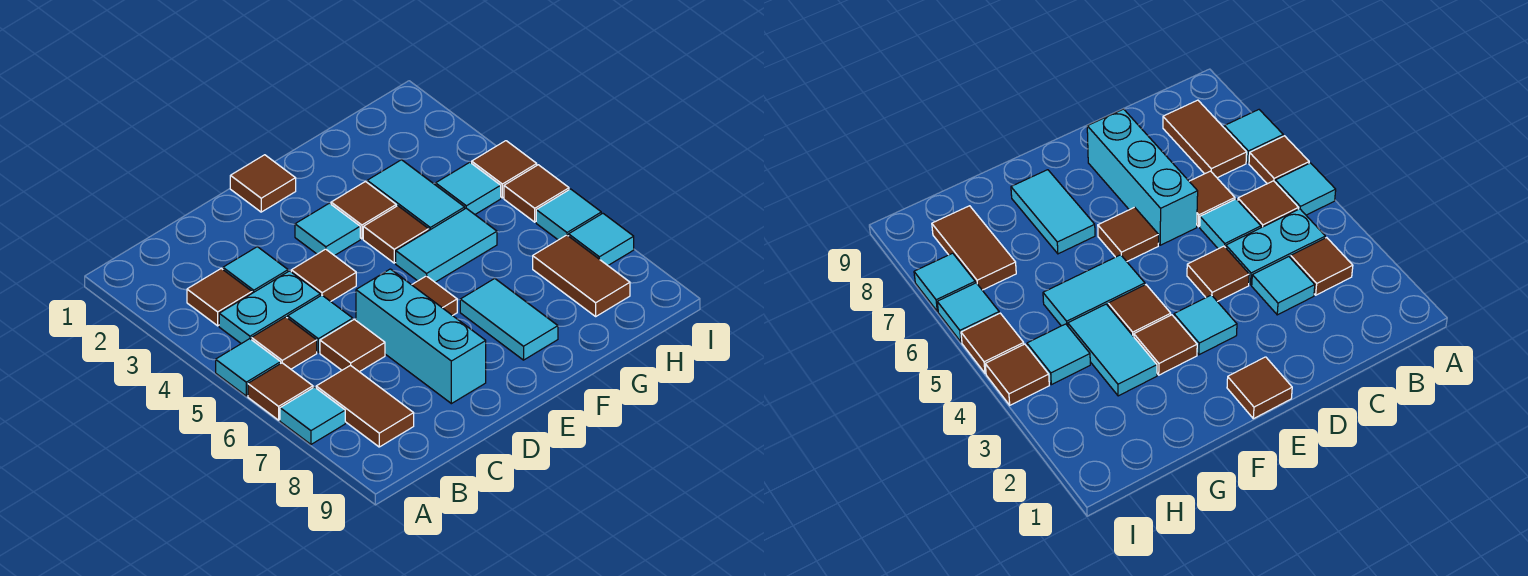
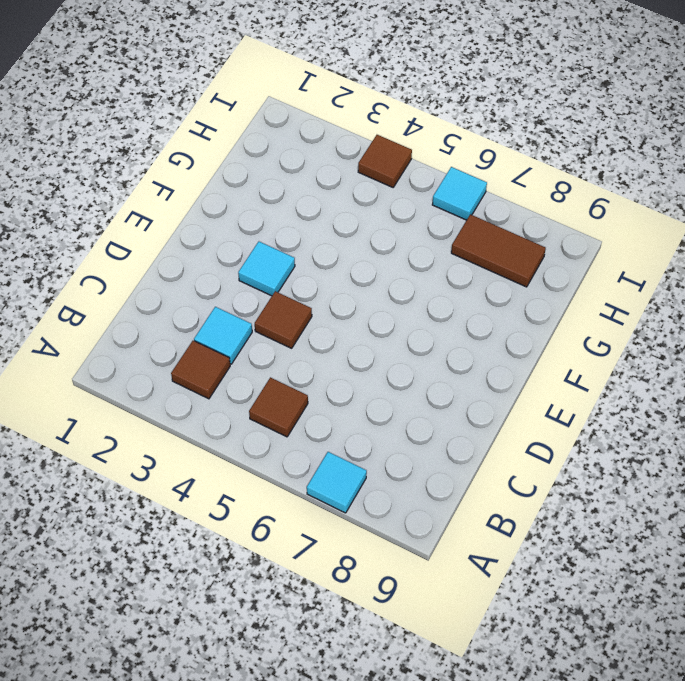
none -> cyan tile A5 level 1
none -> brown tile A6 level 1
none -> cyan plate B4:C4 level 1

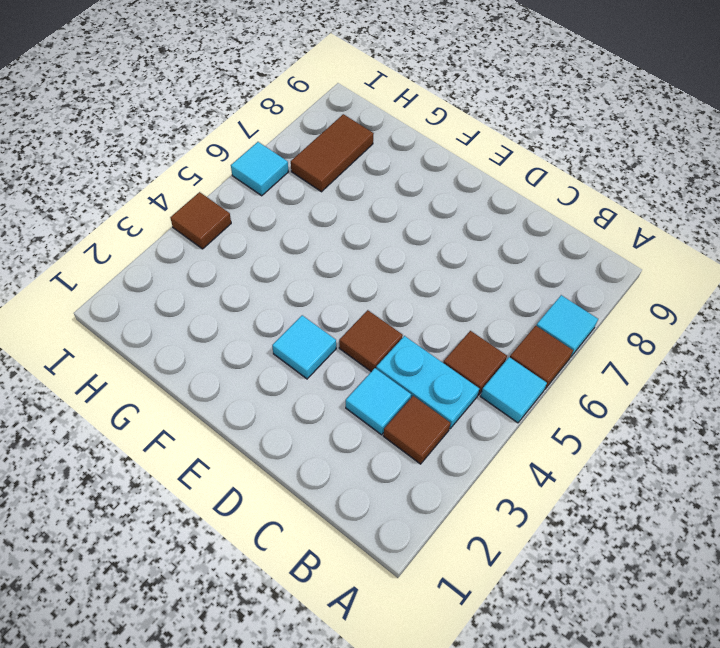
none -> brown tile B7:B8 level 1
none -> cyan tile C5 level 1
none -> brown tile C6 level 1

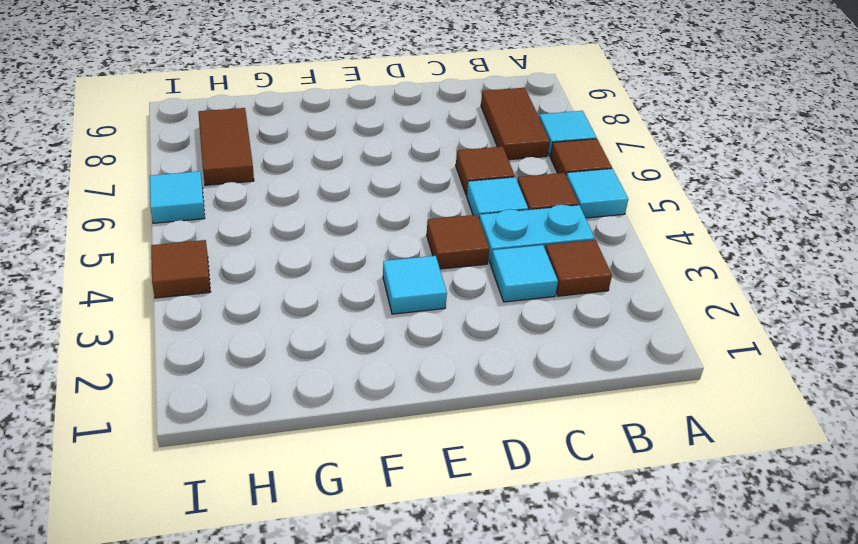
none -> cyan brick D6:D8 level 1
none -> brown tile E1 level 1
none -> brown tile E6 level 1

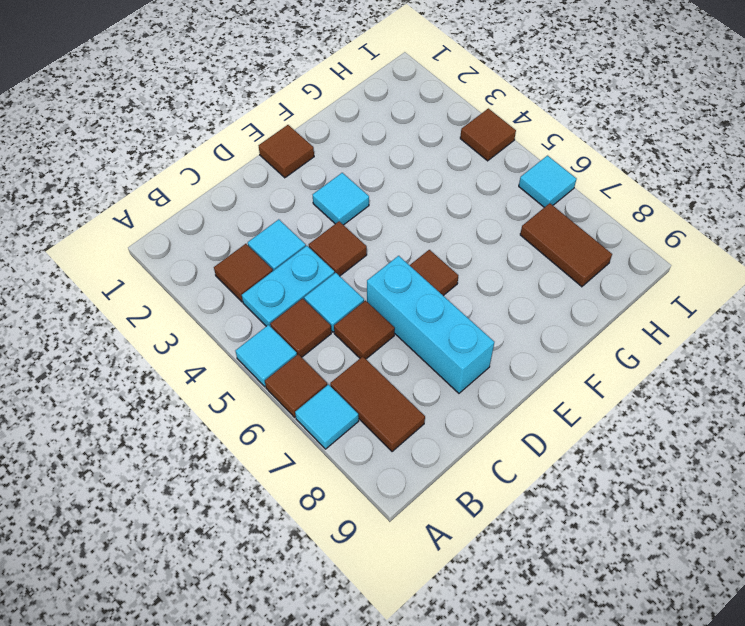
none -> brown tile F3 level 1
none -> brown tile F4 level 1
none -> cyan tile F5:G5 level 1

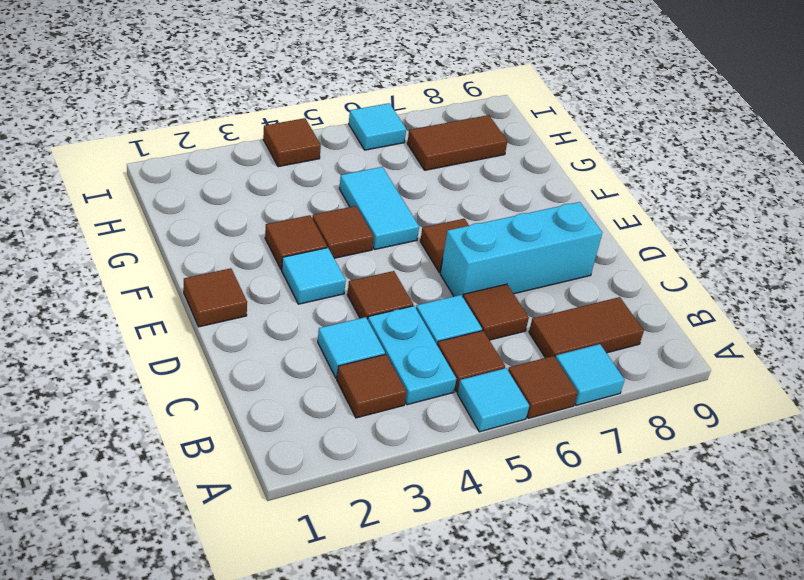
none -> cyan tile F7:F8 level 1
none -> cyan tile G3:G4 level 1
none -> cyan tile H4 level 1

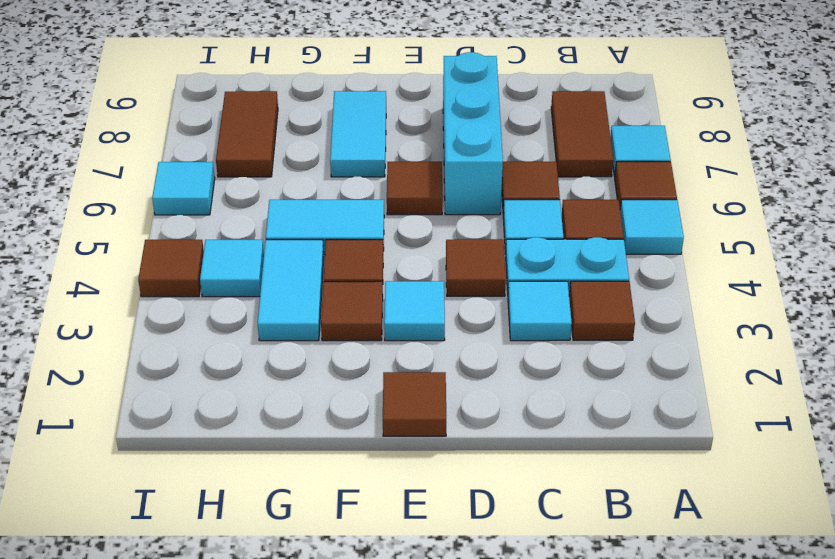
none -> brown tile I5 level 1
none -> cyan tile I7 level 1

